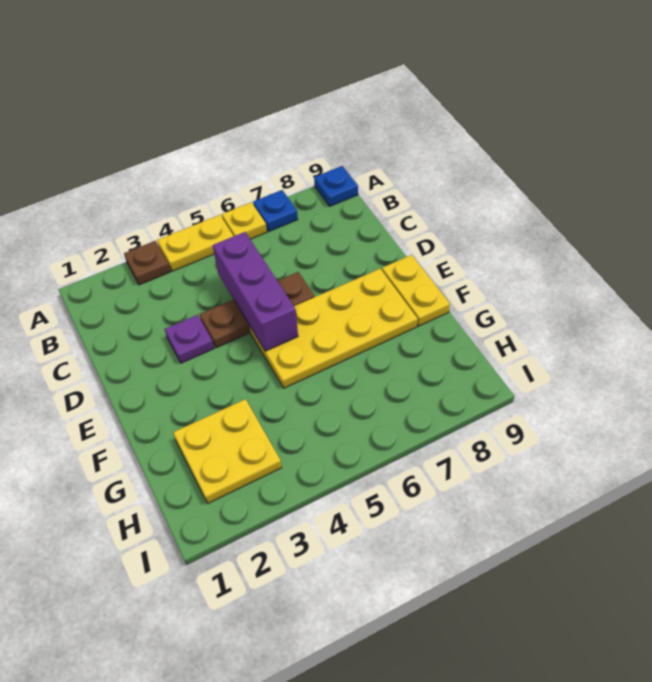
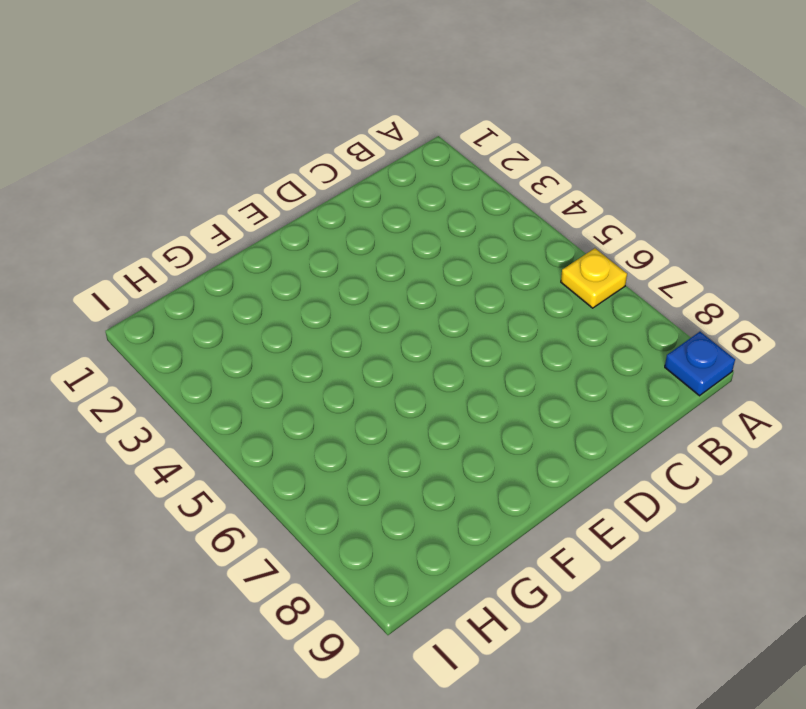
none -> brown plate A3 level 1
none -> yellow plate A4:A5 level 1

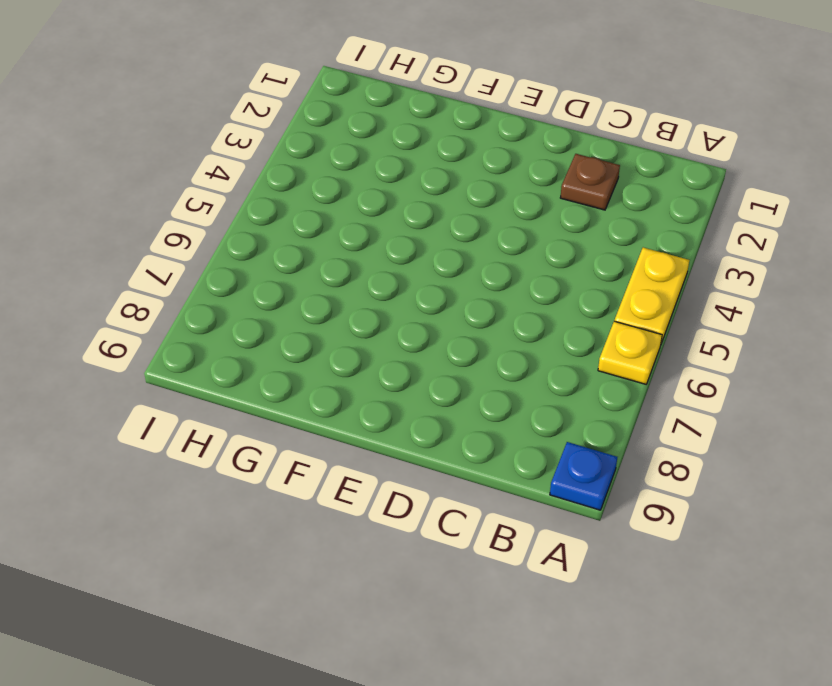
brown plate C2 level 1 -> brown plate A3 level 1
none -> blue plate A7 level 1
none -> purple plate D3 level 1

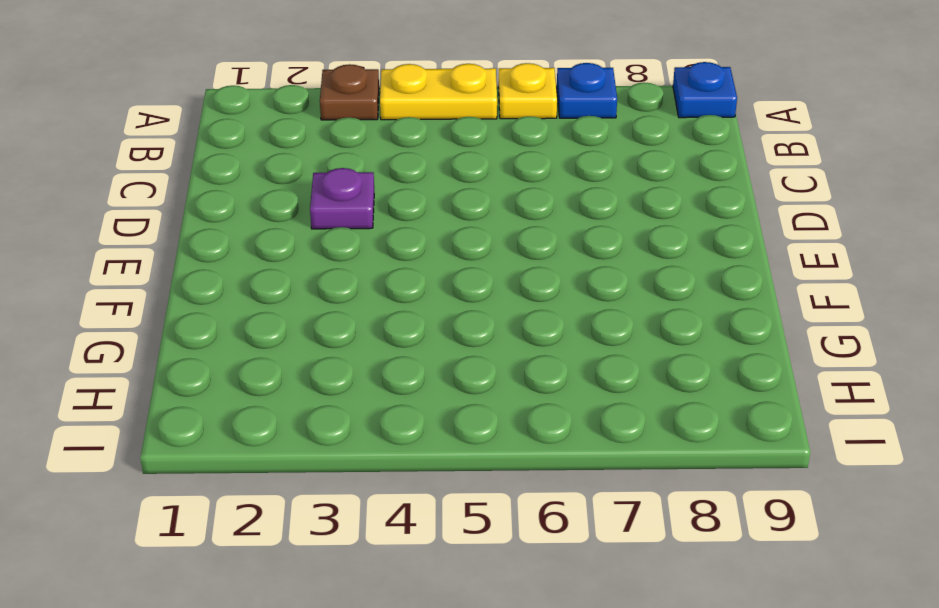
none -> brown plate D4:D6 level 1
none -> yellow plate E5:F8 level 1

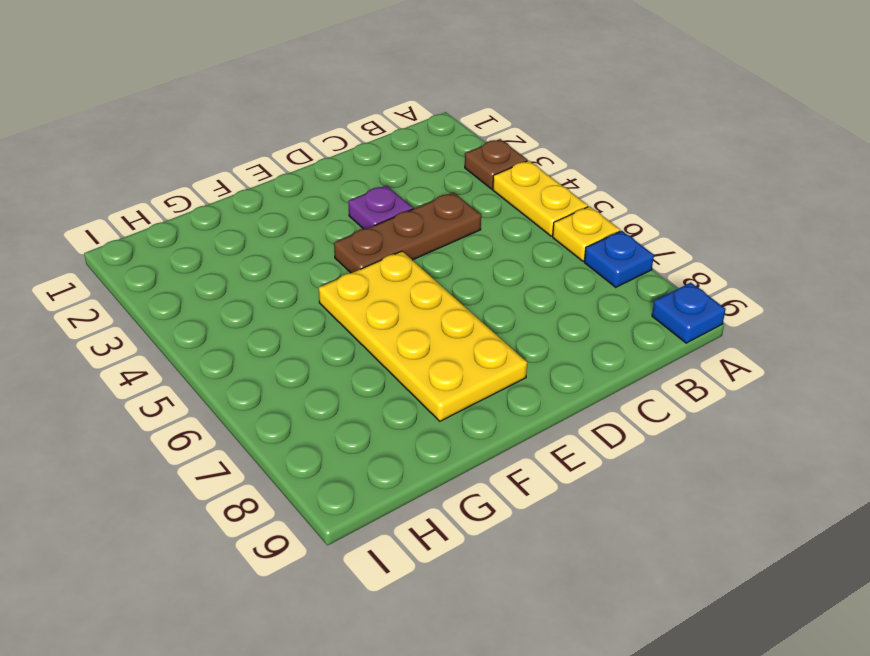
brown plate C4:E4 level 1 -> brown plate D4:D6 level 1
none -> yellow plate E9:F9 level 1
none -> yellow plate G2:H3 level 1

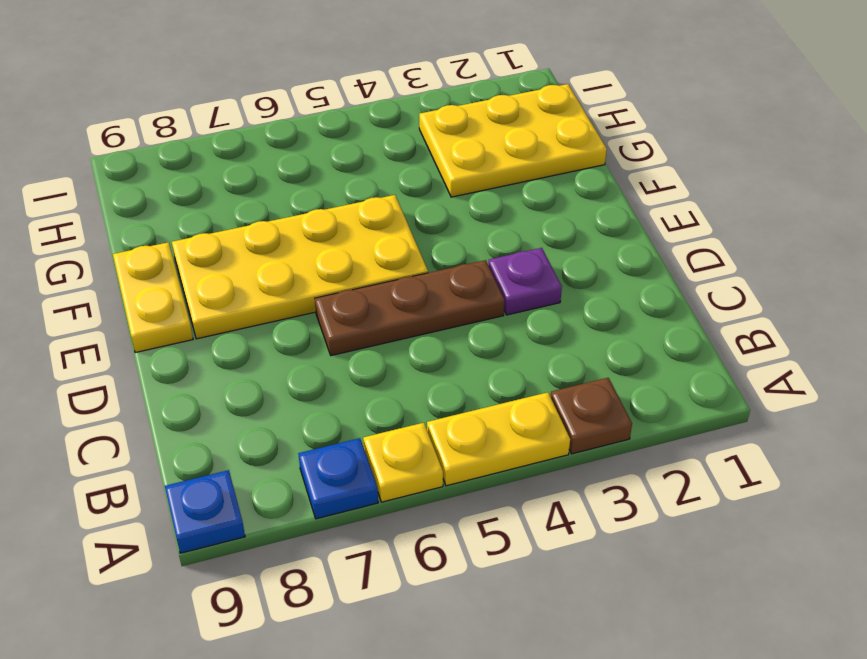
yellow plate G1:H3 level 1 -> yellow plate G2:H3 level 1
none -> purple brick C5:E5 level 2

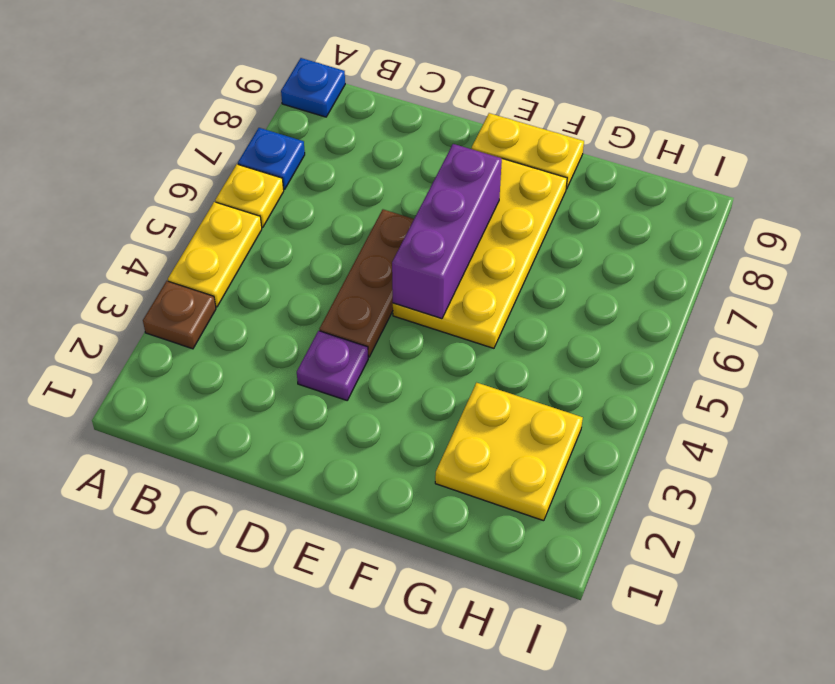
purple brick E5:E7 level 2 -> purple brick C5:E5 level 2

